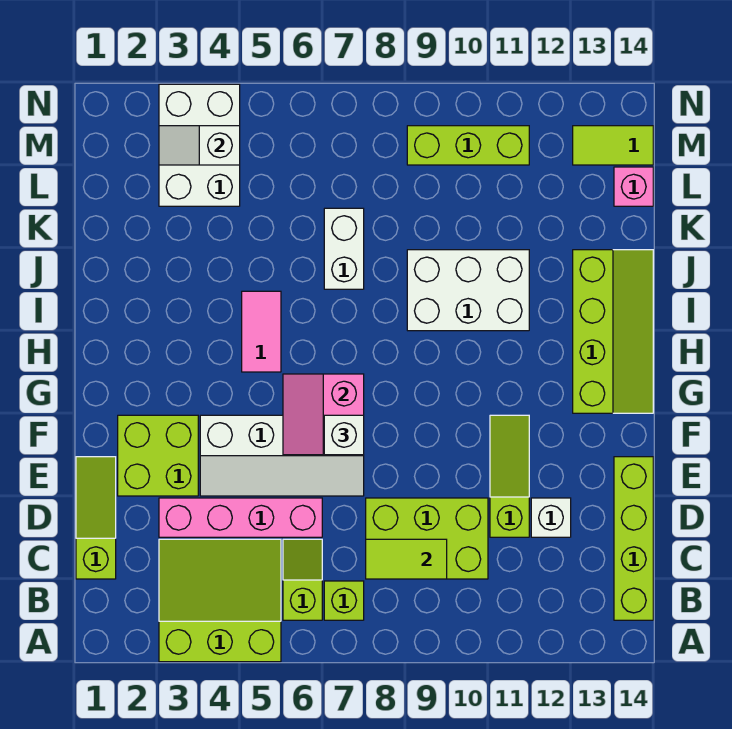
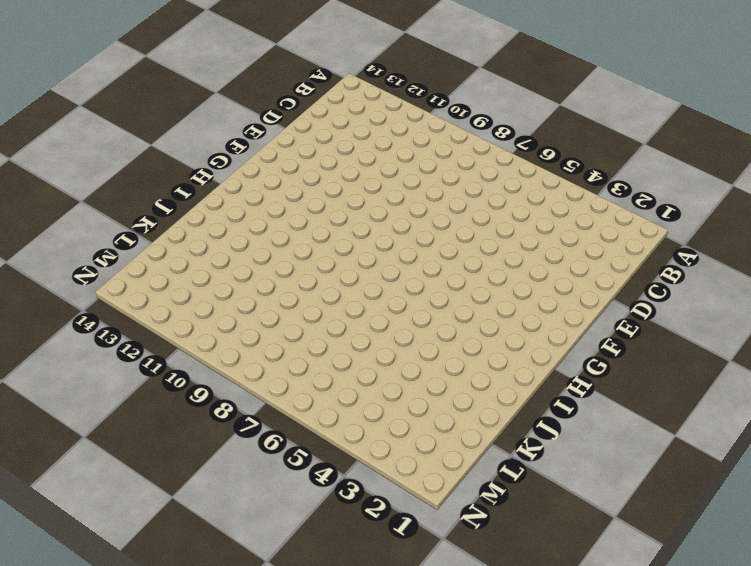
none -> lime slope A3:C5 level 1 top A
none -> lime slope B6:C6 level 1 top B
none -> lime brick B7 level 1

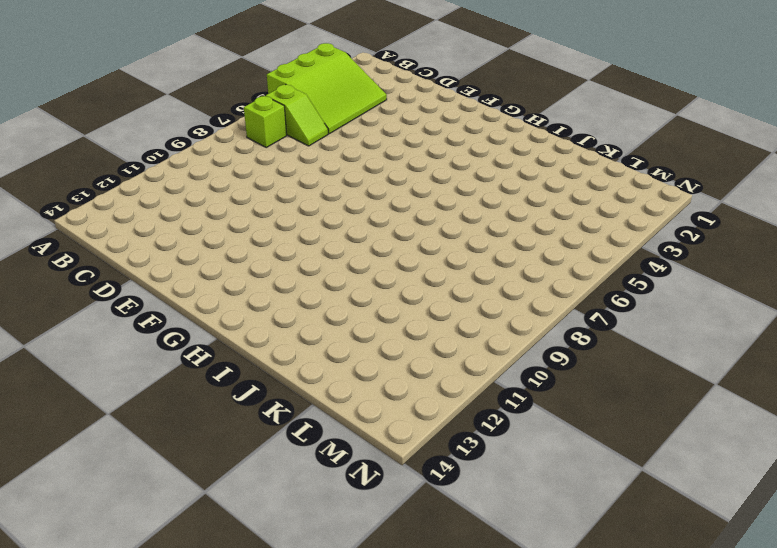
none -> lime brick B14:E14 level 1
none -> lime slope C1:E1 level 1 top C
none -> lime brick C8:D10 level 1

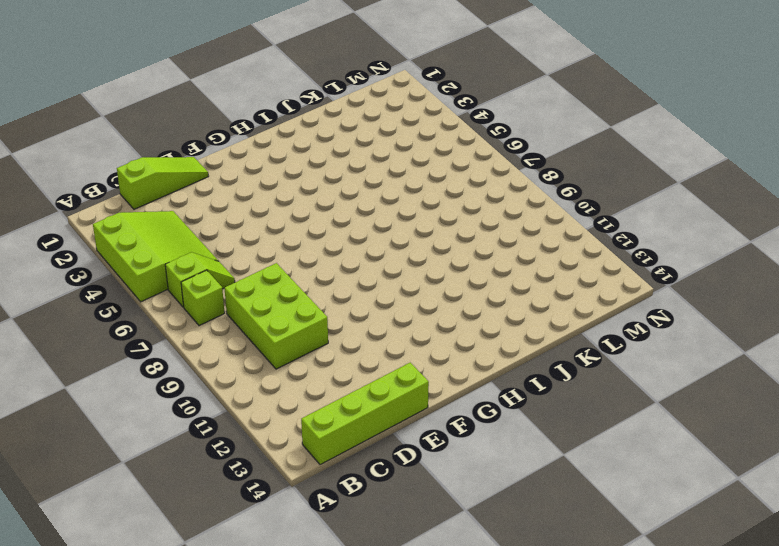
none -> pink brick D3:D6 level 1
none -> lime slope D11:F11 level 1 top D
none -> white brick D12 level 1

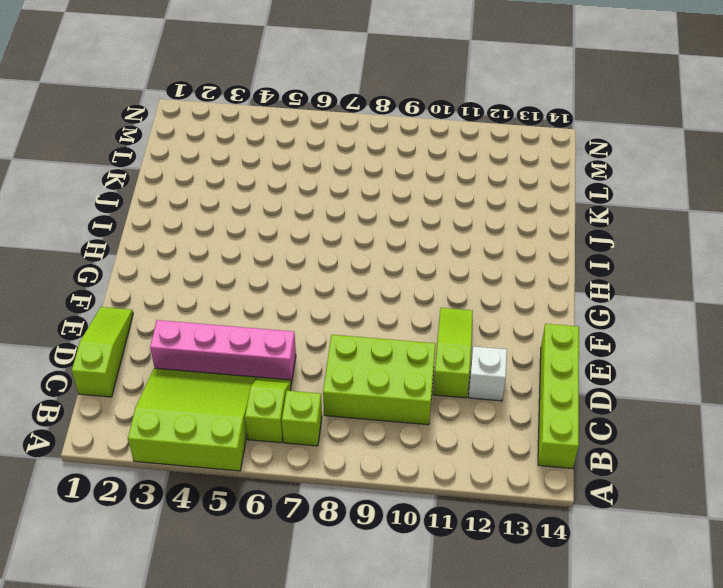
none -> lime brick E2:F3 level 1
none -> white slope E4:F7 level 1 top F
none -> lime slope G13:J14 level 1 top 13

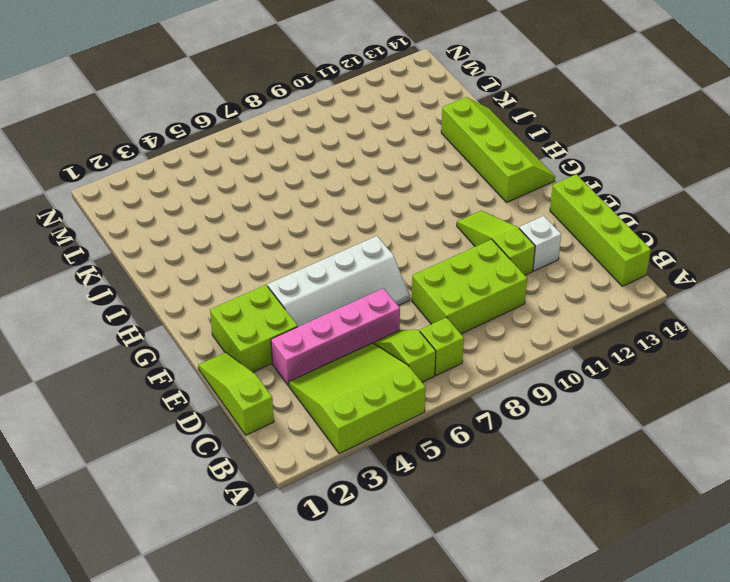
none -> pink tile H5:I5 level 1
none -> white brick I9:J11 level 1
none -> white brick J7:K7 level 1

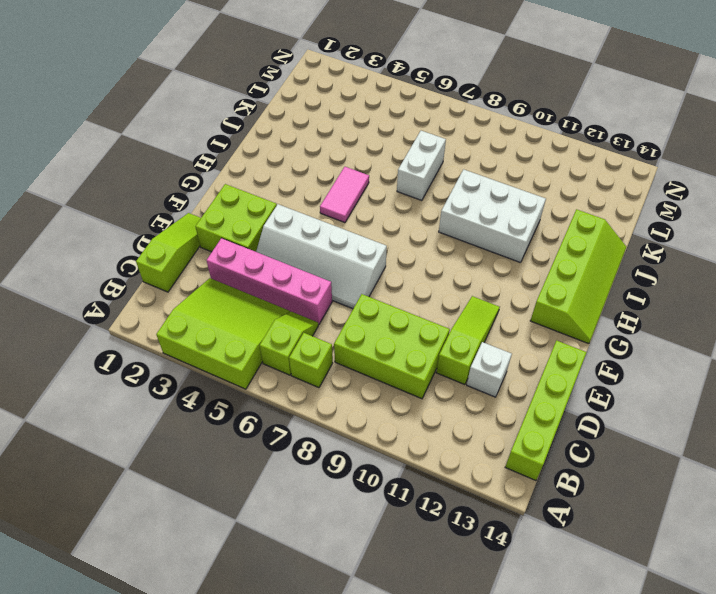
none -> white brick L3:N4 level 1
none -> pink brick L14 level 1
none -> lime brick M9:M11 level 1

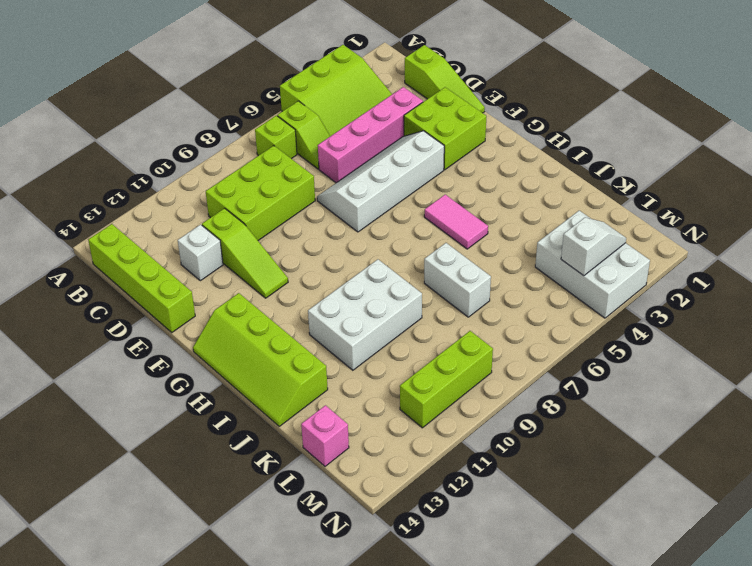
none -> lime tile M13:M14 level 1
none -> lime tile C8:C9 level 2
none -> pink slope F6:G7 level 2 top 7

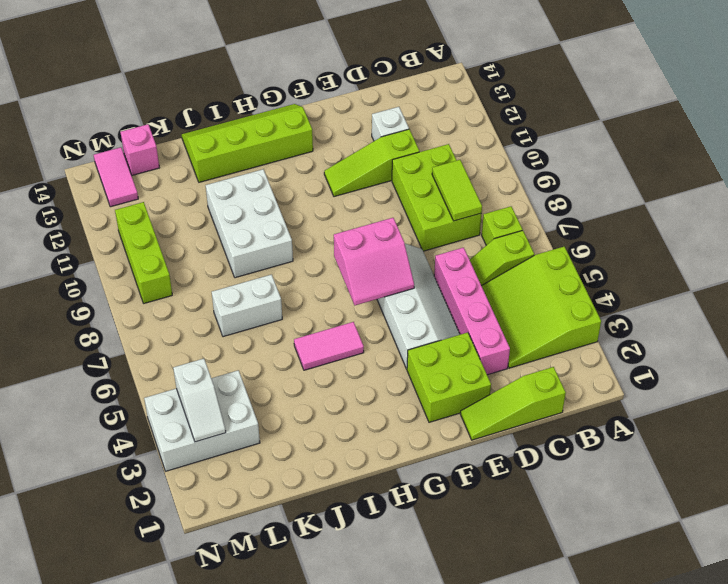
pink tile M13:M14 level 1 -> lime tile M13:M14 level 1
none -> lime brick B14:E14 level 1
none -> white brick F7 level 3

